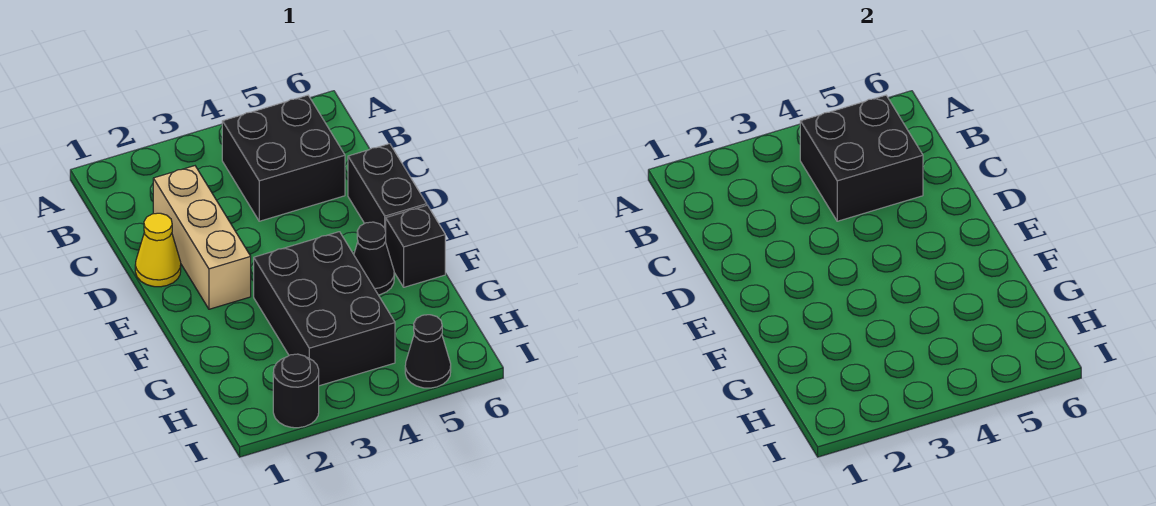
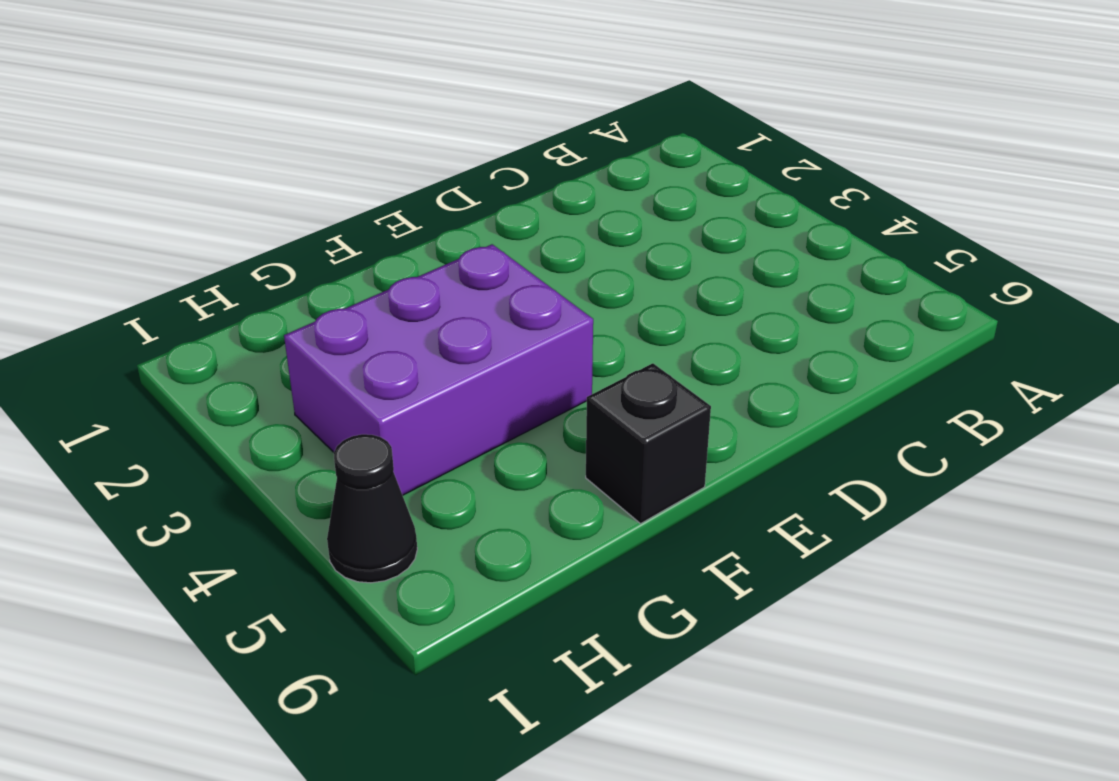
purple brick F3:H4 level 1 -> black brick F3:H4 level 1
none -> black brick B4:C5 level 1
none -> tan brick C2:E2 level 1

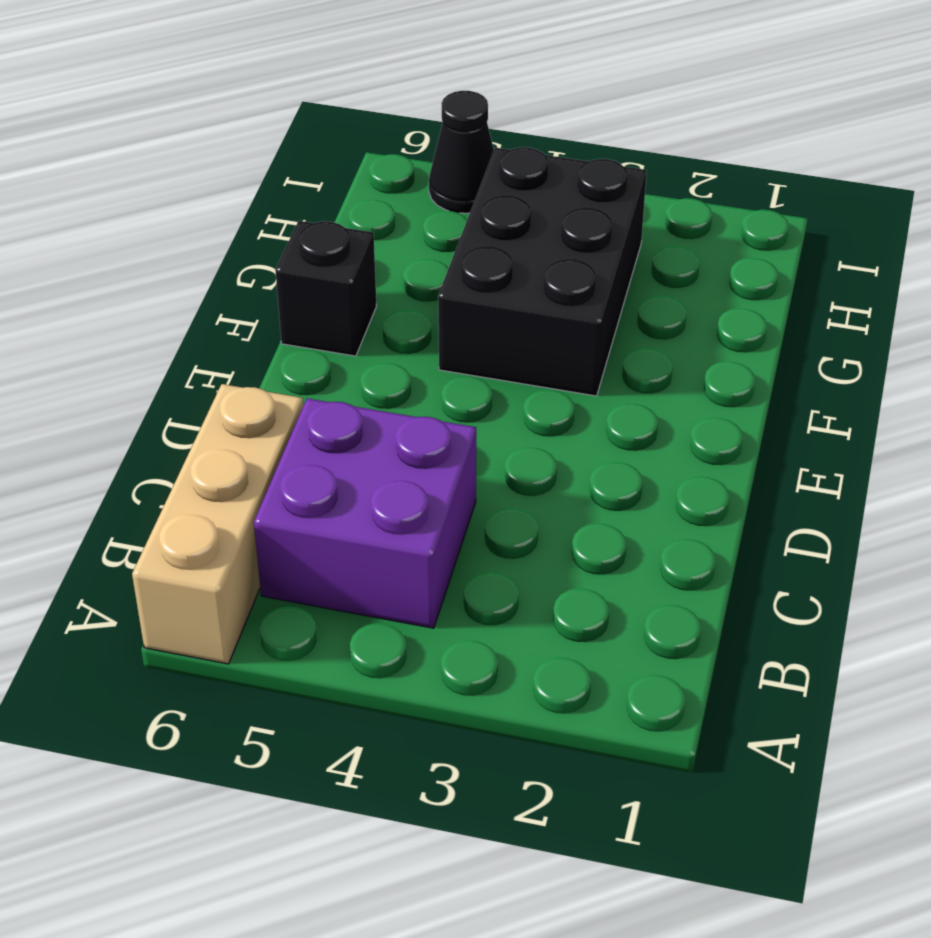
tan brick A6:C6 level 1 -> tan brick C2:E2 level 1
purple brick B4:C5 level 1 -> black brick B4:C5 level 1
none -> yellow cone D1 level 1
none -> black brick D6:E6 level 1

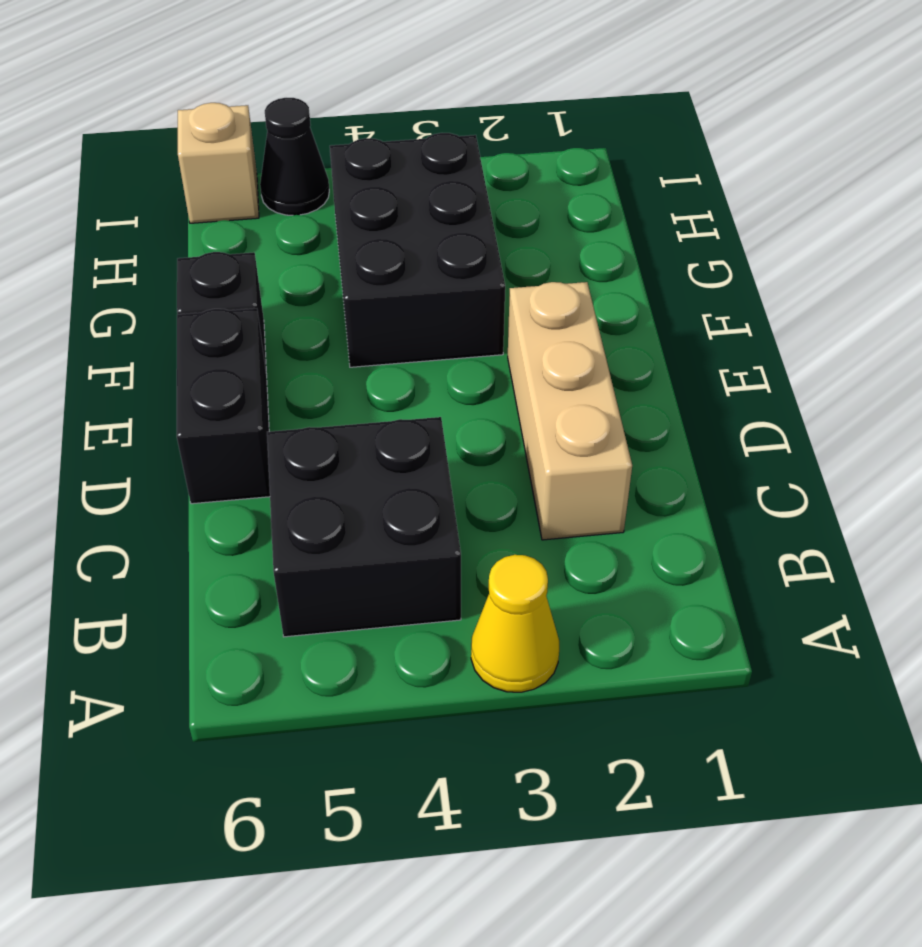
yellow cone A3 level 1 -> yellow cone D1 level 1
tan brick I6 level 1 -> none
none -> black cone F5 level 1
none -> black round brick I2 level 1

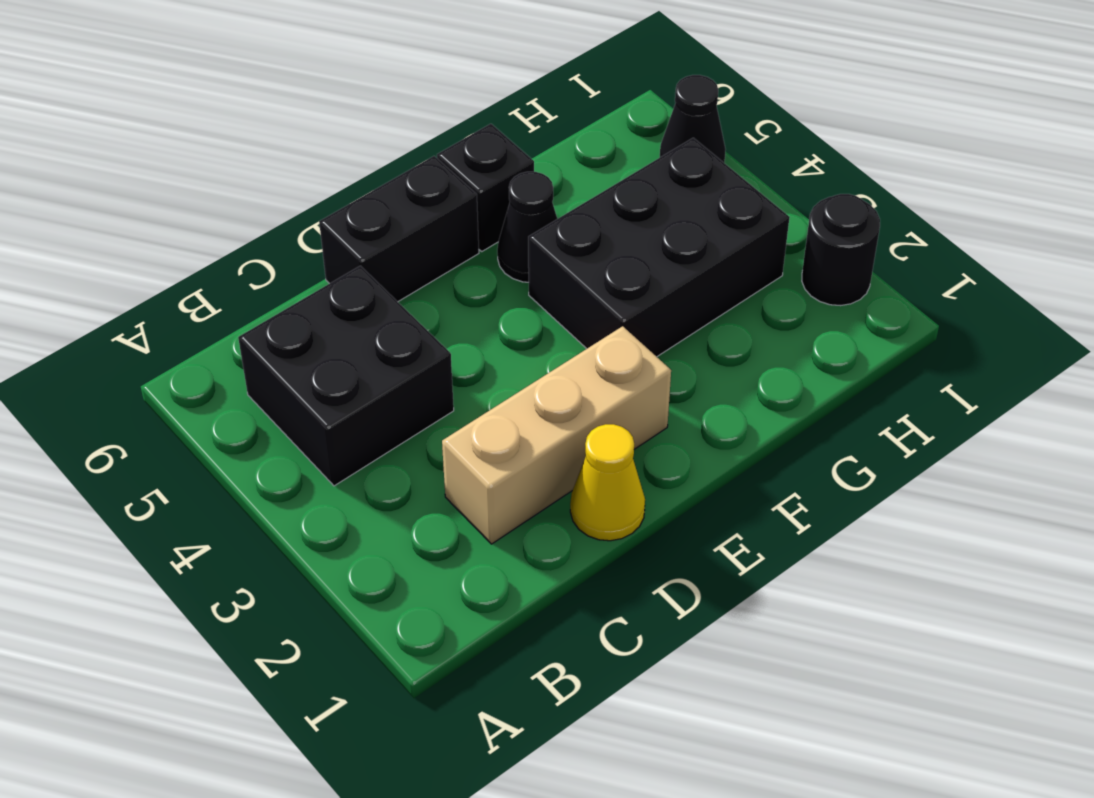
none -> black brick B4:C5 level 2

